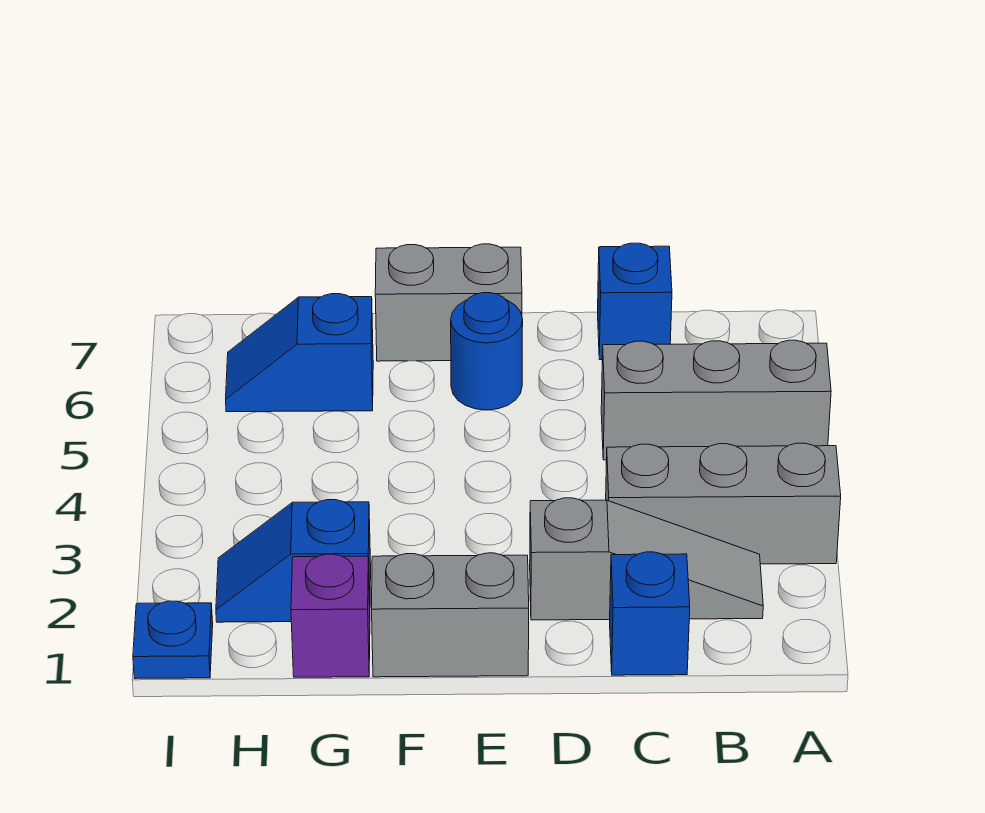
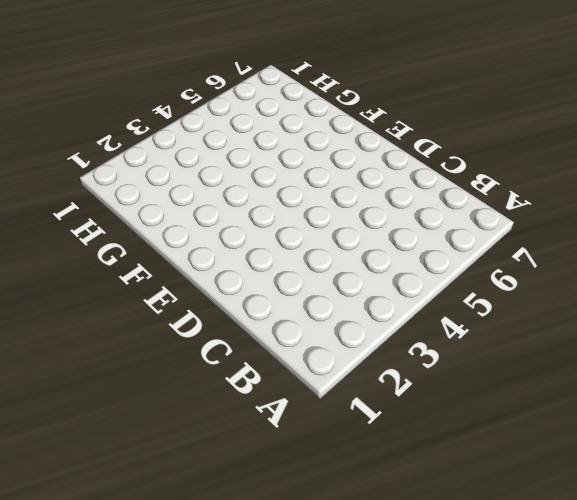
none -> grey brick A3:C3 level 1
none -> grey brick A5:C5 level 1
none -> grey slope B2:D2 level 1 top D

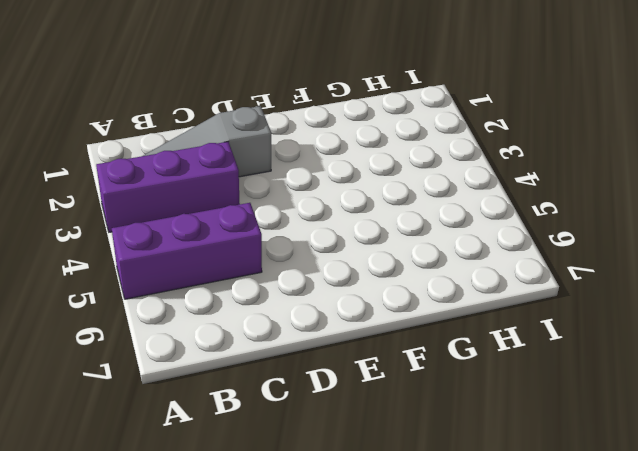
purple brick A3:C3 level 1 -> grey brick A3:C3 level 1
purple brick A5:C5 level 1 -> grey brick A5:C5 level 1
none -> blue brick C1 level 1
none -> blue brick C7 level 1
none -> grey brick E1:F1 level 1

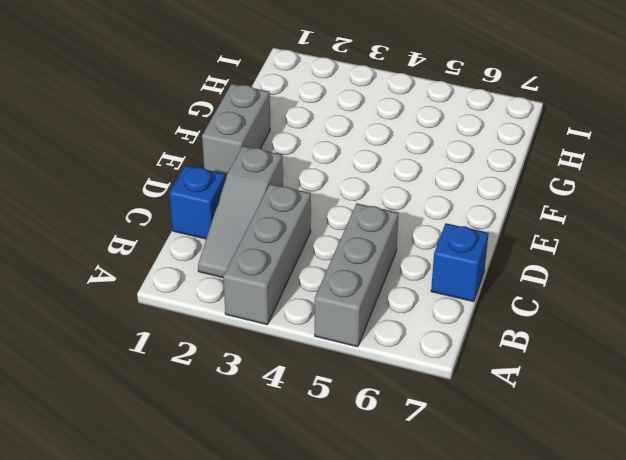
none -> blue round brick E6 level 1
none -> grey brick E7:F7 level 1
none -> purple brick G1 level 1

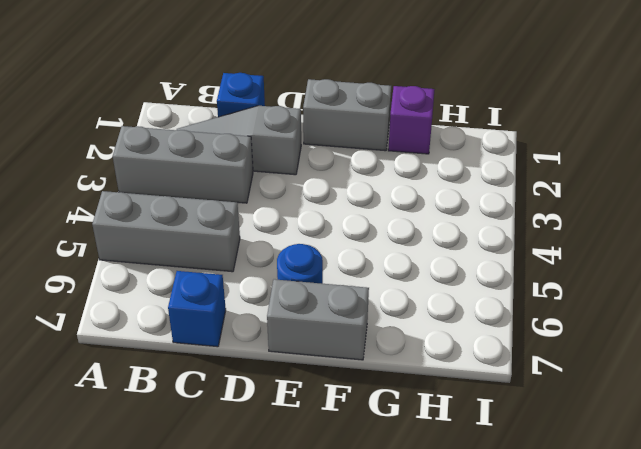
none -> blue slope G2:H2 level 1 top G
none -> blue slope G6:H6 level 1 top G
none -> blue plate I1 level 1

